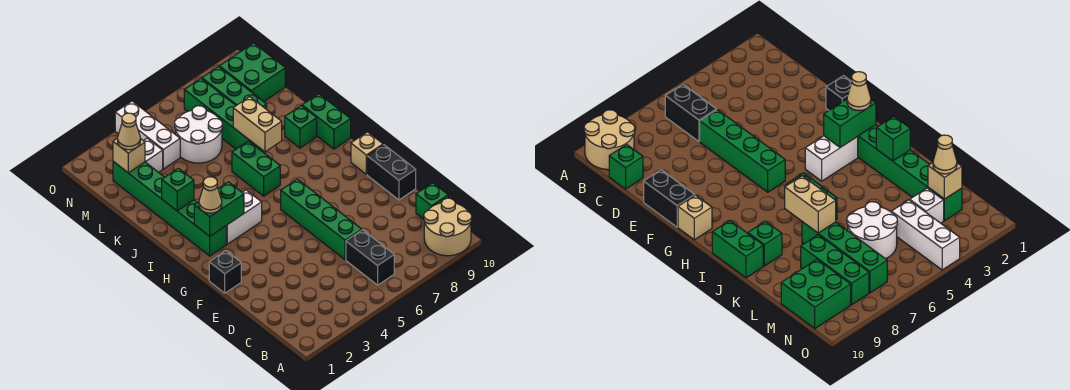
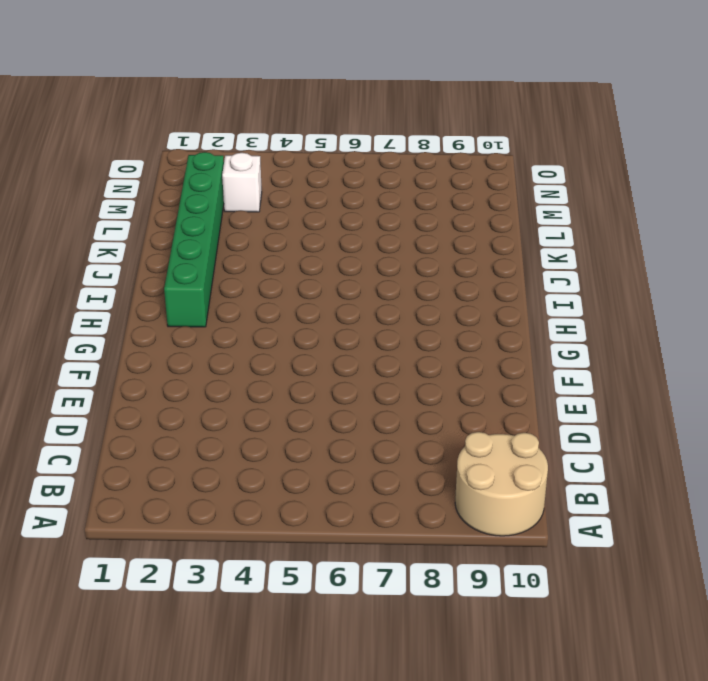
none -> black brick B6:C6 level 1
none -> green brick C10 level 1
none -> green brick D6:G6 level 1

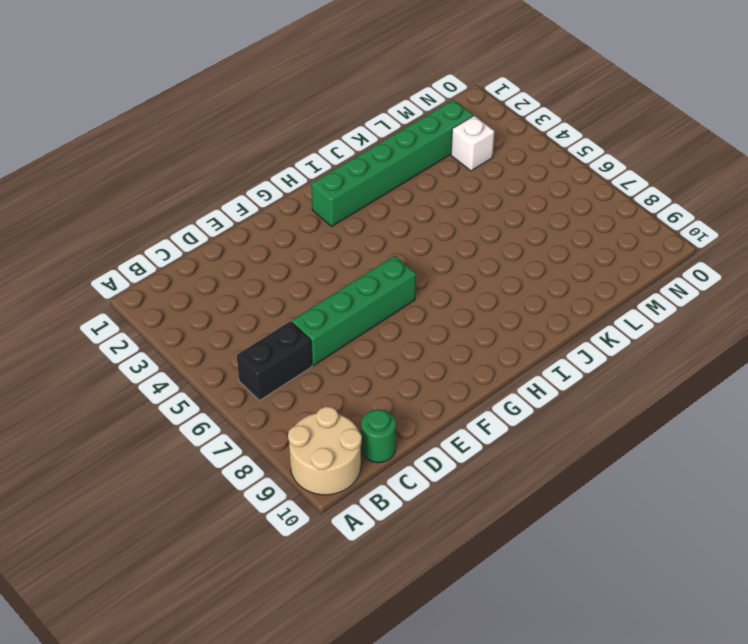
green round brick C10 level 1 -> green brick C10 level 1
none -> black brick E10:F10 level 1
none -> black brick F1 level 1
none -> tan brick G10 level 1

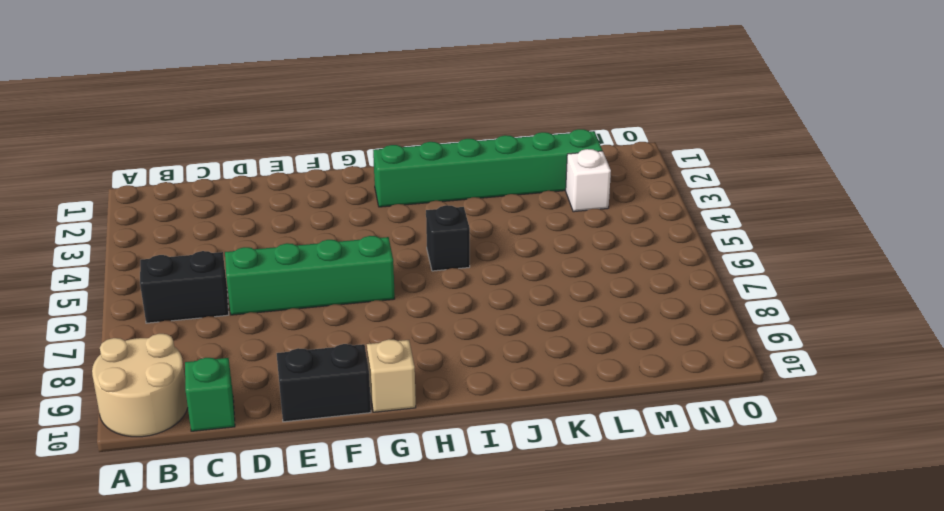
black brick I5 level 1 -> black brick F1 level 1
none -> white brick H3:H4 level 1
none -> green brick I6:J6 level 1
none -> green brick I10:J10 level 1

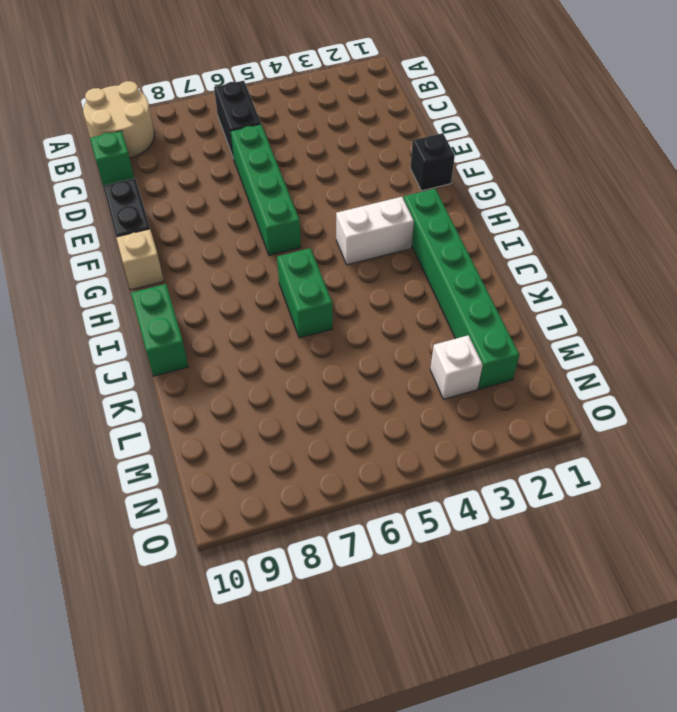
none -> green brick J9 level 1
none -> green brick K7:N7 level 1
none -> white round brick L5:M6 level 1

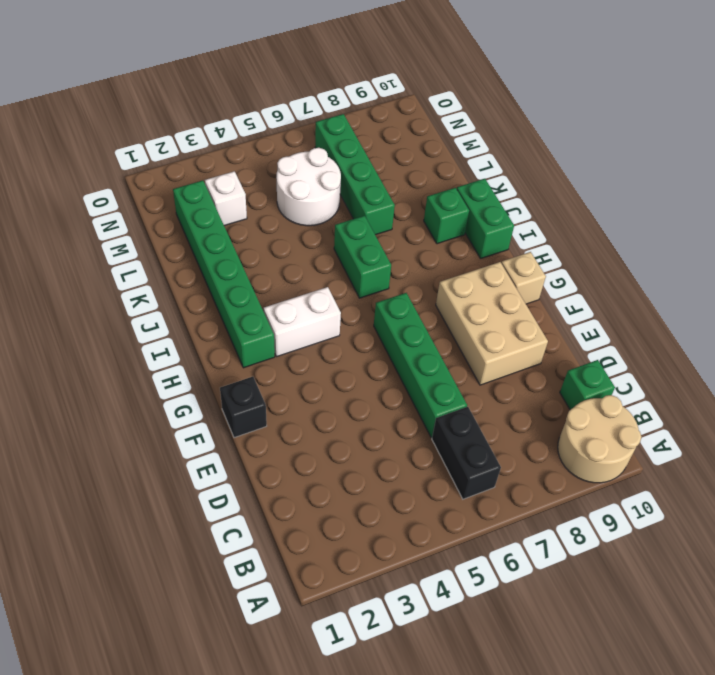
tan brick E8:G9 level 1 -> none
none -> black brick E10:F10 level 1
none -> green brick L8:N8 level 1
none -> white brick M4:O4 level 1

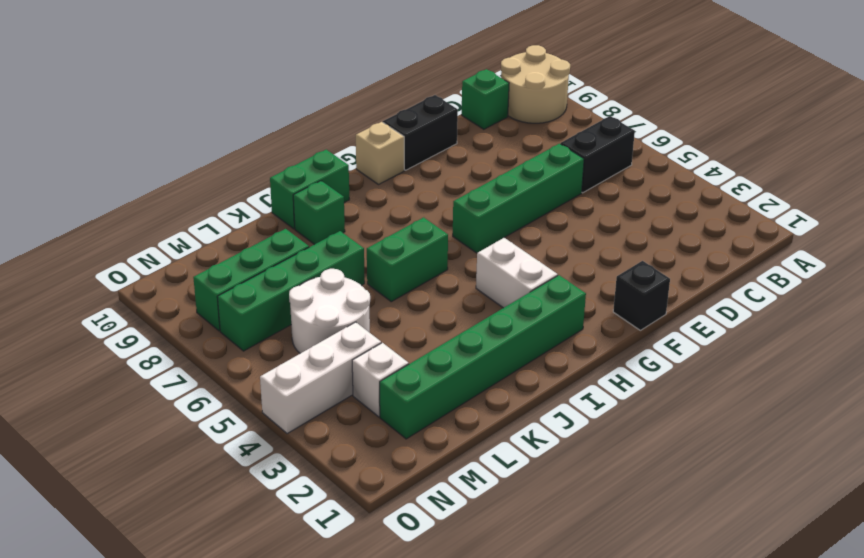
none -> green brick M9:N10 level 1
none -> green brick H2:H3 level 2
none -> green brick J2 level 2

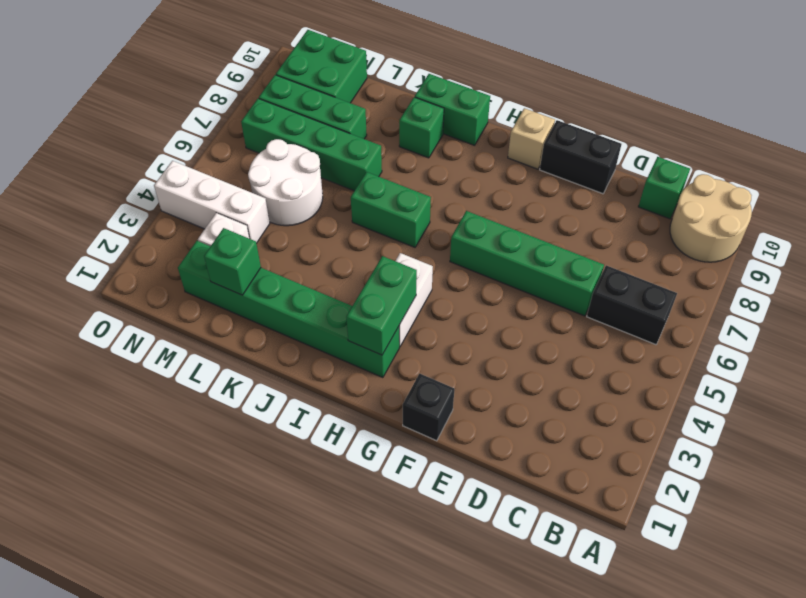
green brick L2 level 2 -> green brick J2 level 2
none -> tan brick J7:K7 level 2
none -> tan brick M2 level 2
none -> tan cone H2 level 3

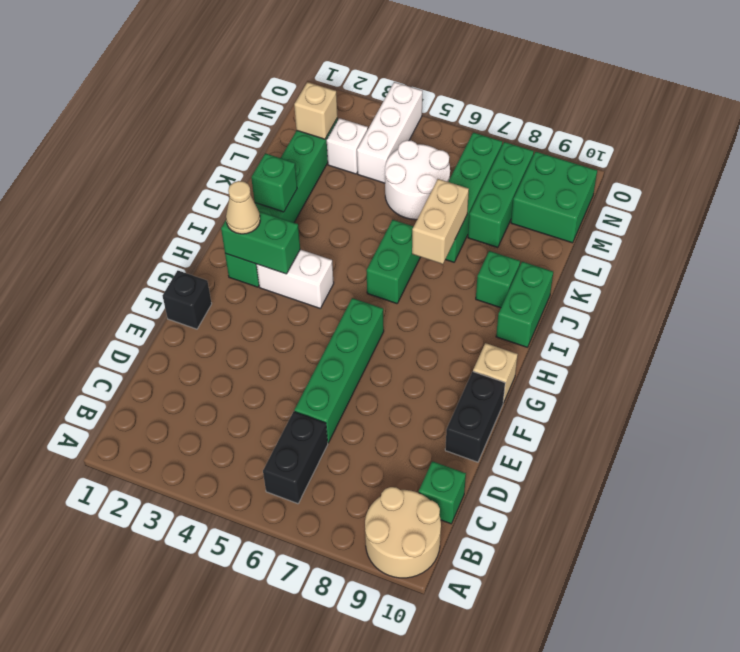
none -> tan cone M2 level 3

